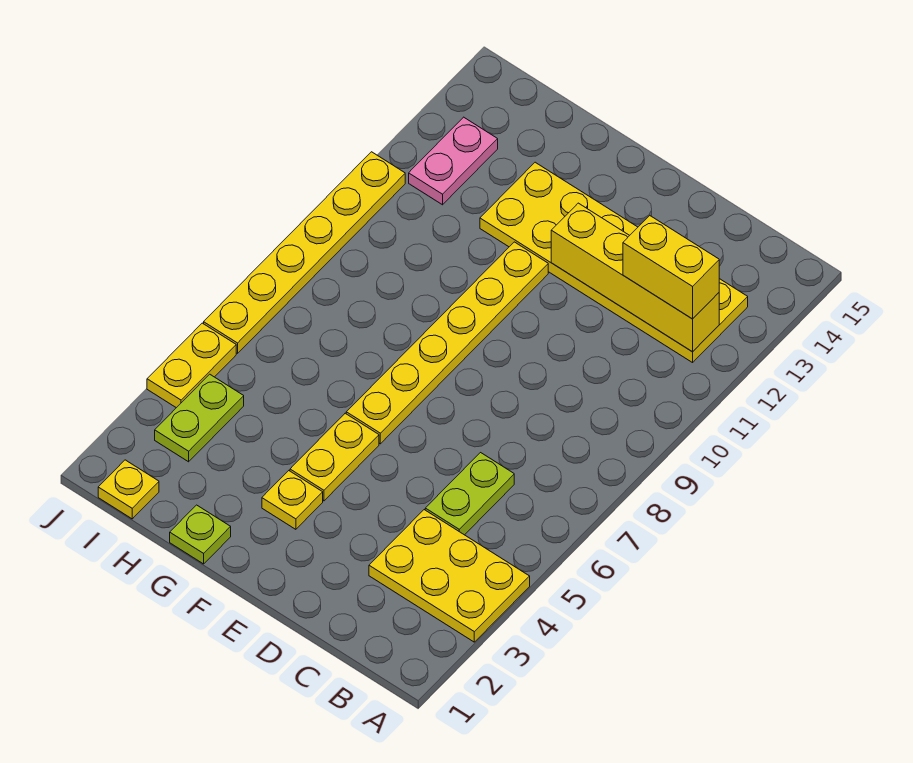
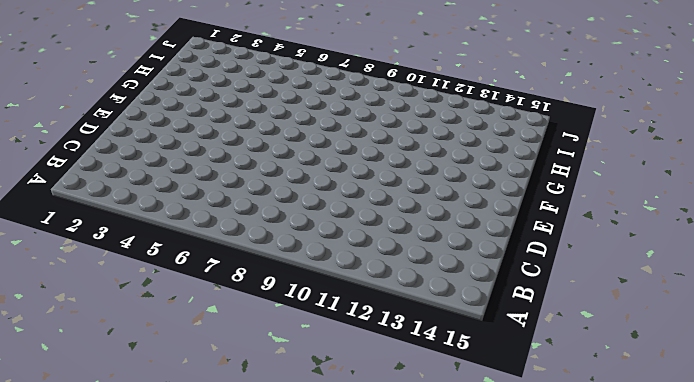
none -> yellow plate A3:C4 level 1
none -> yellow plate B12:G13 level 1
none -> lime plate C5:C6 level 1

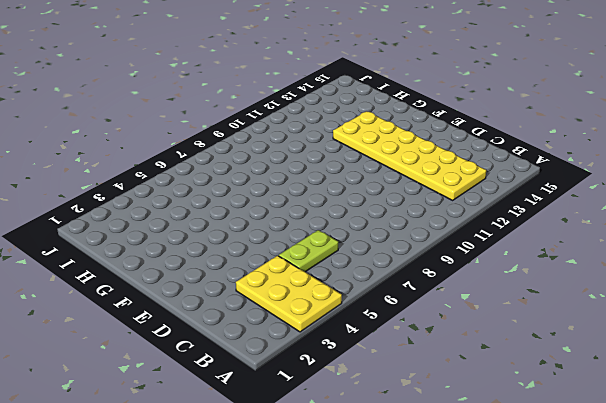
none -> yellow plate F3 level 1
none -> yellow plate F4:F5 level 1
none -> yellow plate F6:F11 level 1

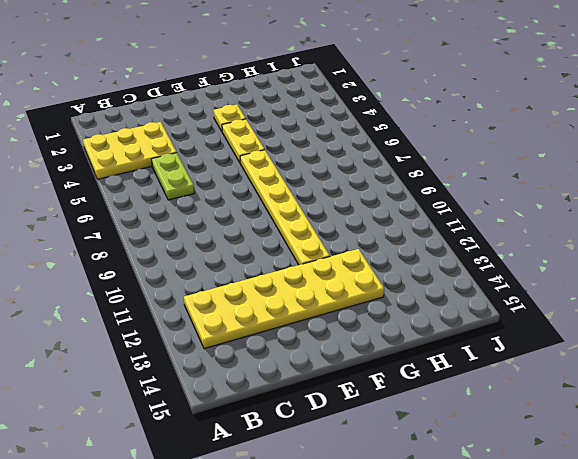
none -> lime plate G1 level 1
none -> yellow plate I1 level 1
none -> lime plate I3:I4 level 1

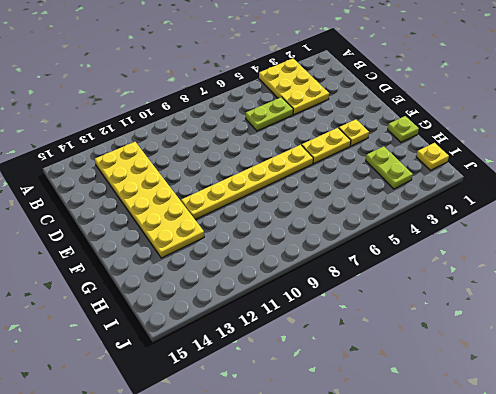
lime plate H3:I3 level 1 -> lime plate I3:I4 level 1
none -> pink plate I12:I13 level 1
none -> yellow plate J4:J5 level 1
none -> yellow plate J6:J11 level 1

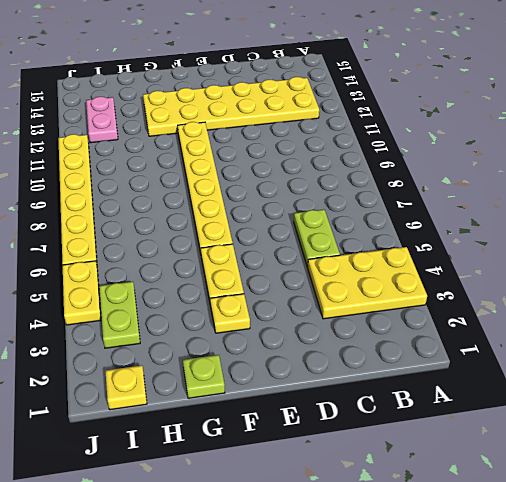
none -> yellow brick B12:E12 level 2
none -> yellow brick B12:C12 level 3

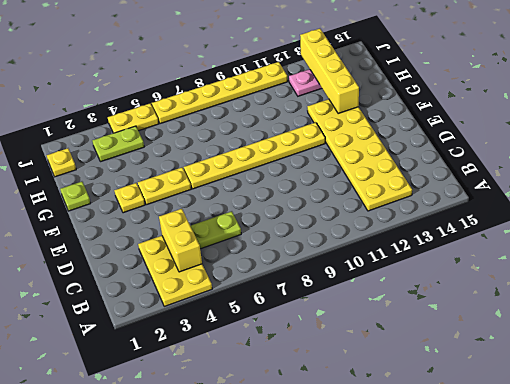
yellow brick B4:C4 level 2 -> yellow brick B12:C12 level 3
yellow brick G13:J13 level 2 -> yellow brick B12:E12 level 2

